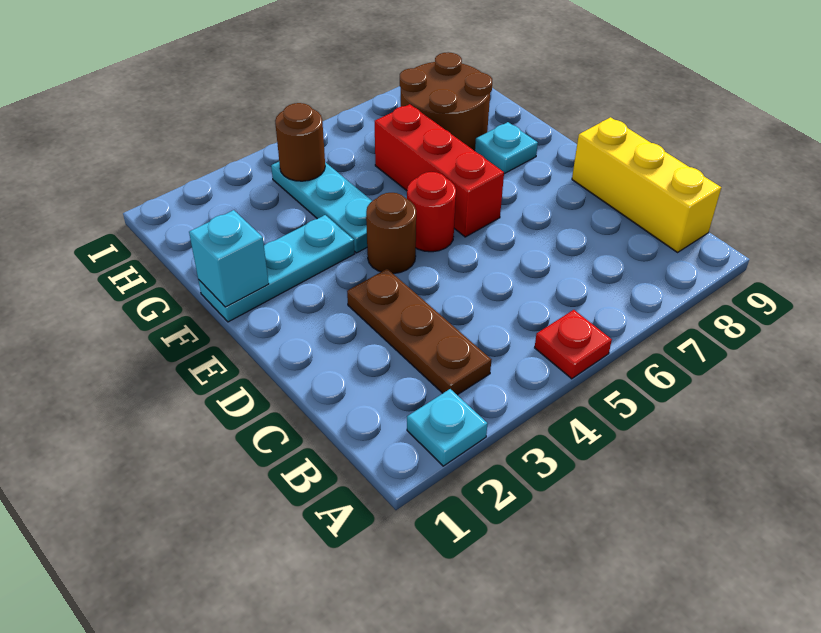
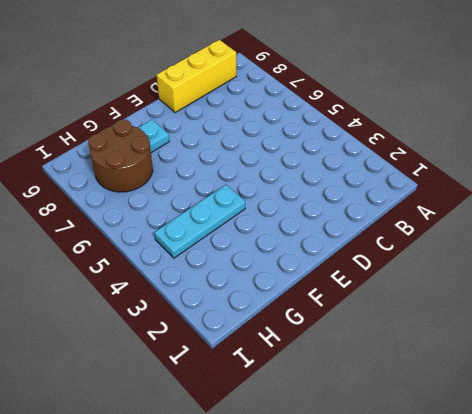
none -> cyan plate A2 level 1
none -> red plate A5 level 1
none -> brown plate B3:D3 level 1

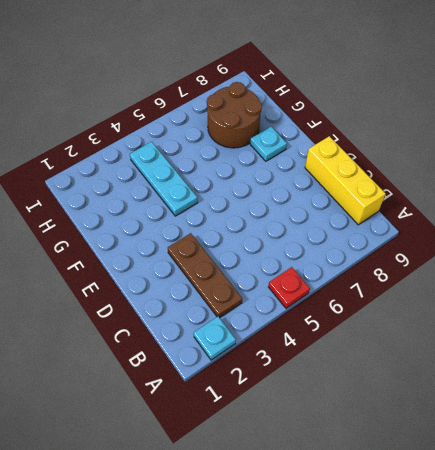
none -> brown round brick E4 level 1
none -> red round brick E5 level 1
none -> red brick E6:G6 level 1

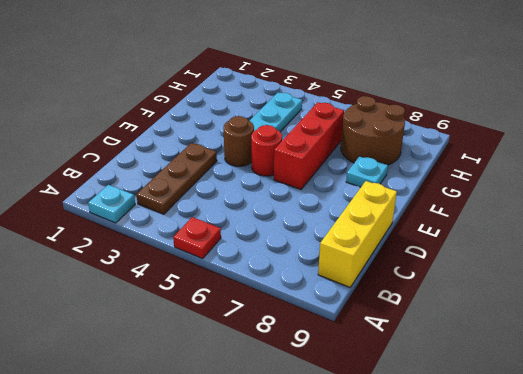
none -> cyan plate F1:F3 level 1
none -> cyan brick F1 level 2
none -> brown round brick H4 level 2

